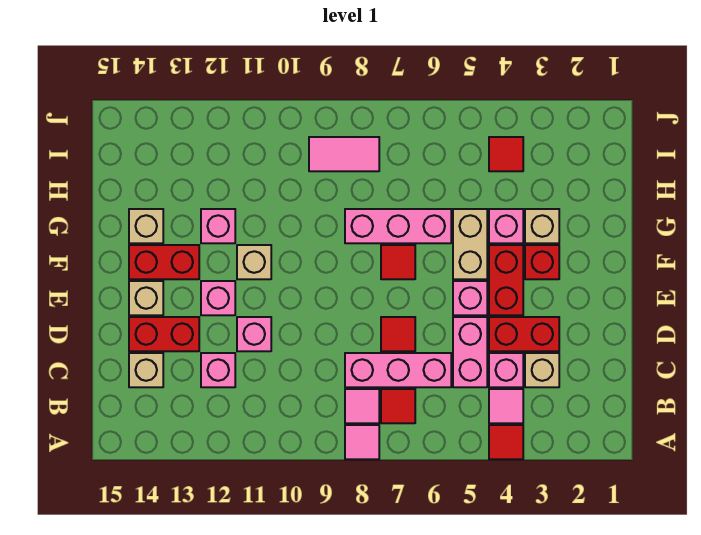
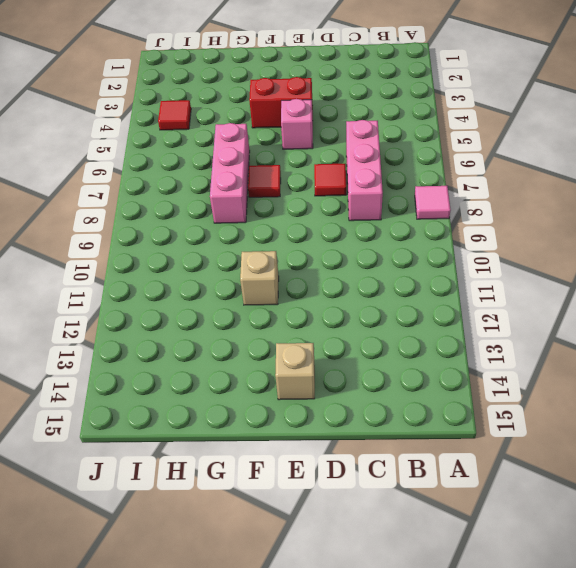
none -> red tile A4 level 1
none -> pink tile B4 level 1
none -> red tile B7 level 1
none -> pink tile B8 level 1

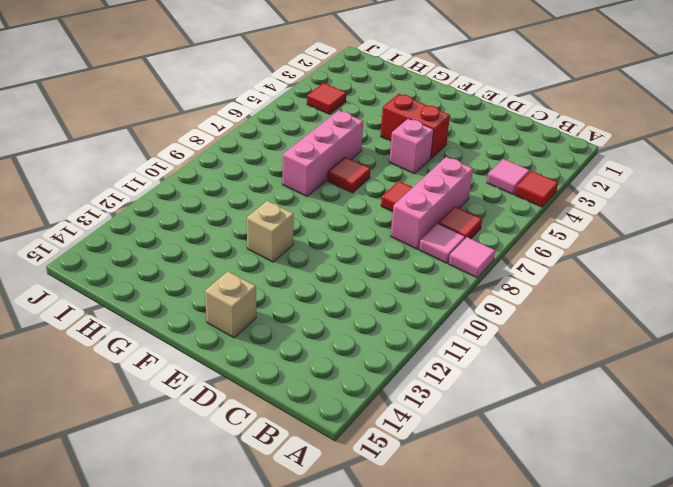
none -> tan brick C3 level 1
none -> pink brick C4 level 1
none -> pink brick C5:D5 level 1
none -> pink brick C12 level 1

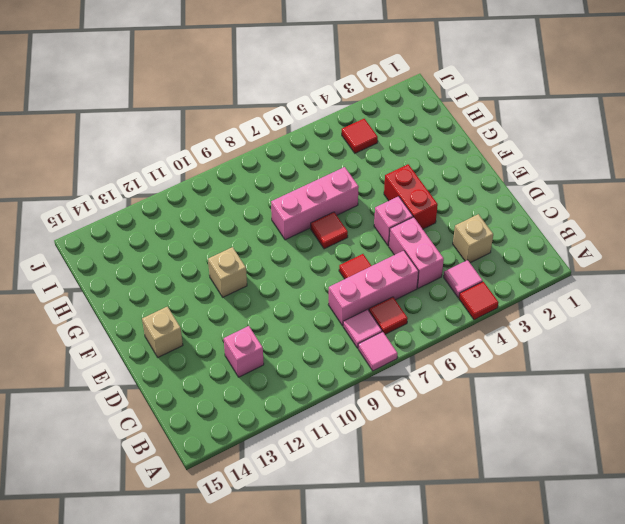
none -> pink brick C4 level 1
none -> tan brick C14 level 1
none -> red brick D3:D4 level 1
none -> pink brick D11 level 1

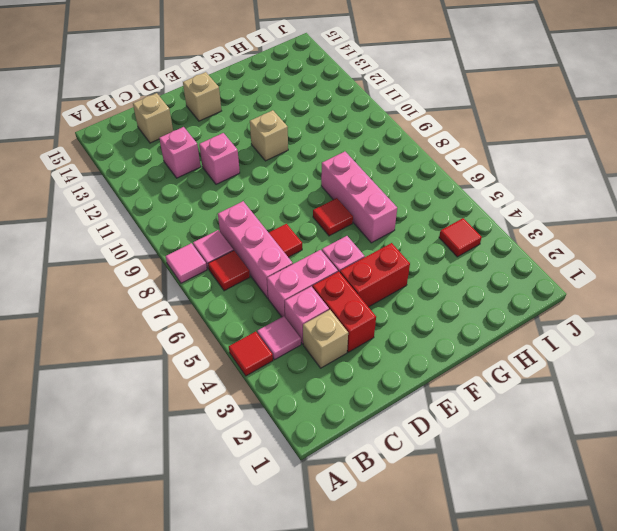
none -> red brick D13:D14 level 1
none -> pink brick E12 level 1
none -> red brick F3 level 1
none -> tan brick F5:G5 level 1

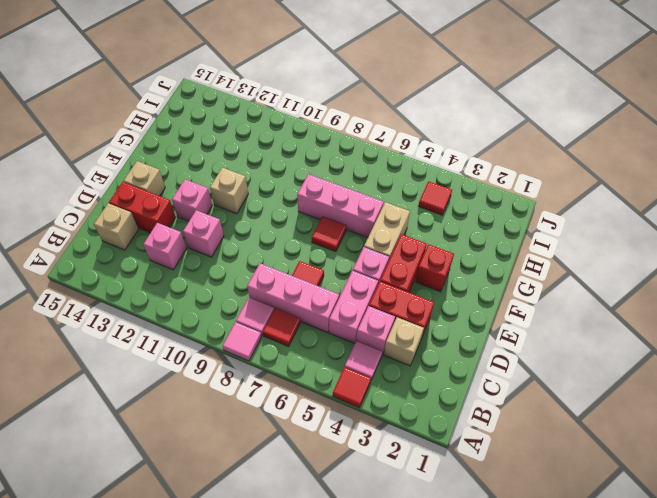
none -> red brick F13:F14 level 1
none -> tan brick G3 level 1
none -> pink brick G4 level 1
none -> pink brick G12 level 1

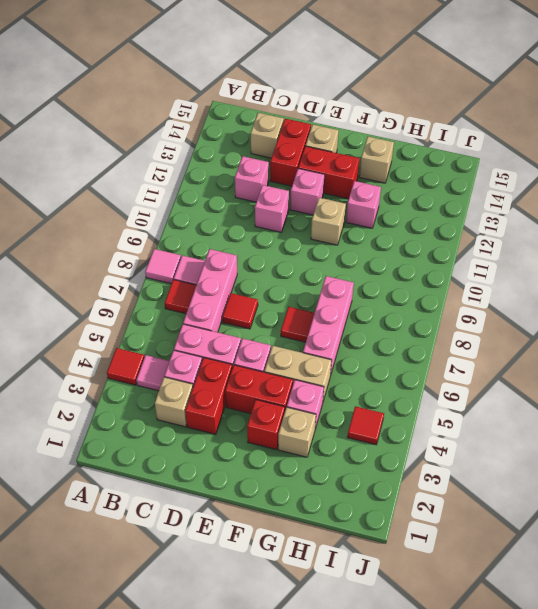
red brick E13:F13 level 1 -> red brick F13:F14 level 1
none -> pink tile I8:I9 level 1

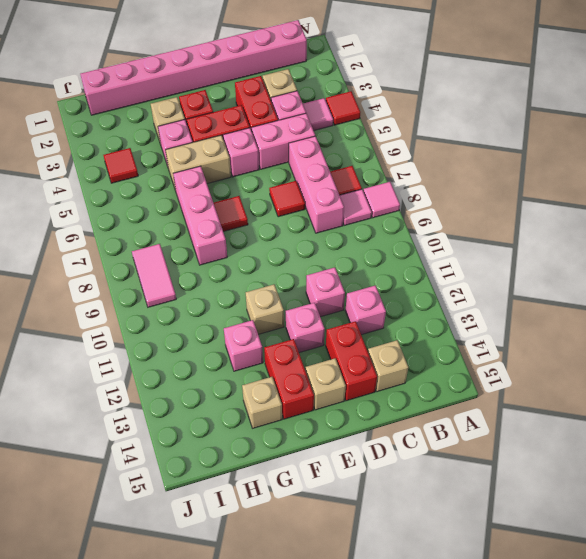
pink brick B1:I1 level 1 -> none

